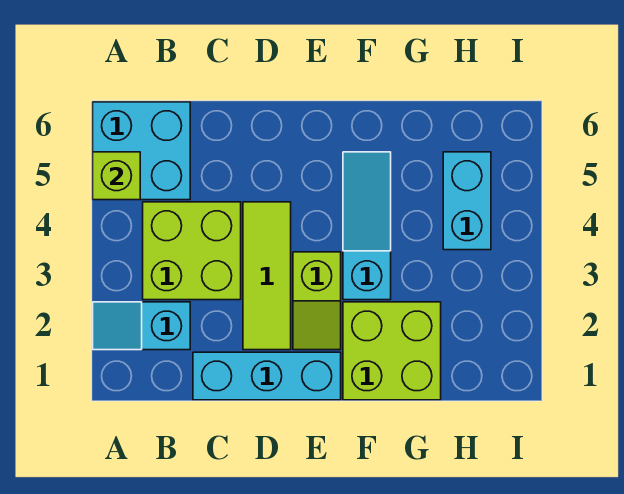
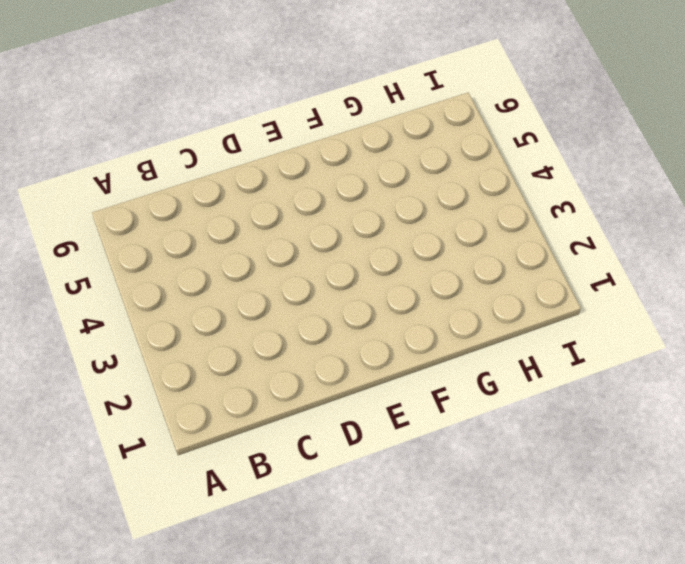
none -> cyan slope A2:B2 level 1 top B
none -> cyan brick A5:B6 level 1

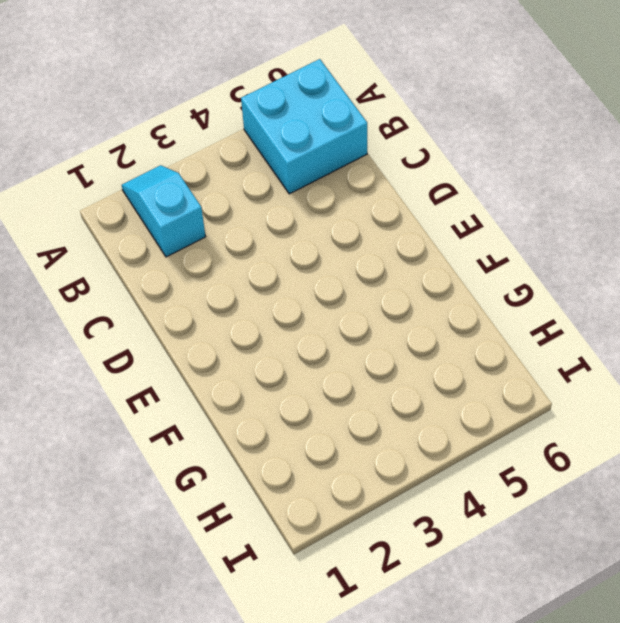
none -> lime brick B3:C4 level 1
none -> cyan brick C1:E1 level 1

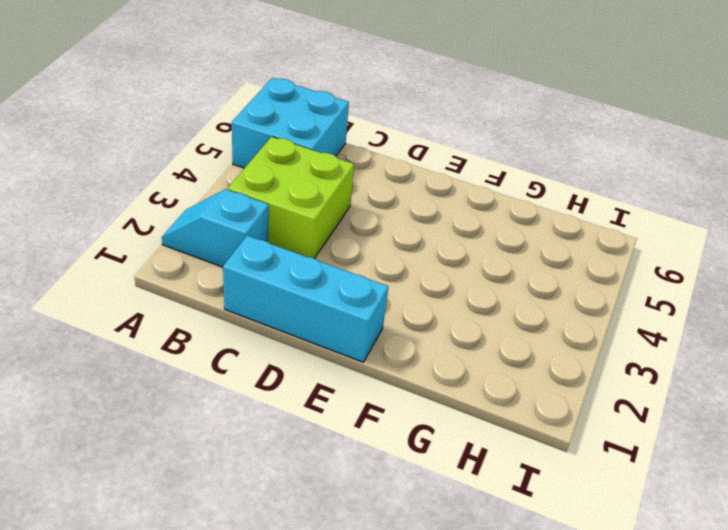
none -> lime tile D2:D4 level 1
none -> lime slope E2:E3 level 1 top 3

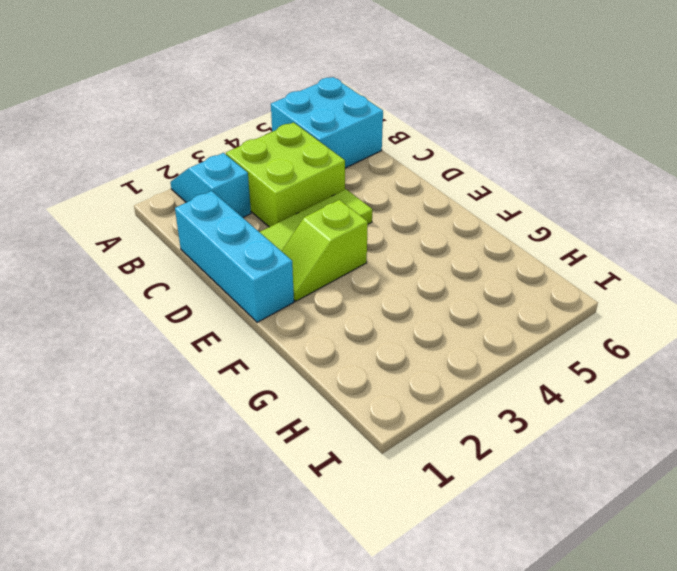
none -> lime brick F1:G2 level 1
none -> cyan slope F3:F5 level 1 top 3

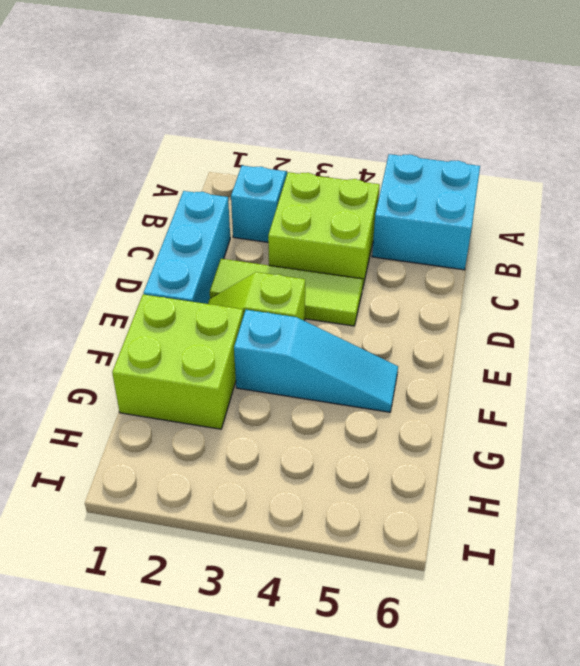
none -> cyan brick H4:H5 level 1
none -> lime brick A5 level 2

